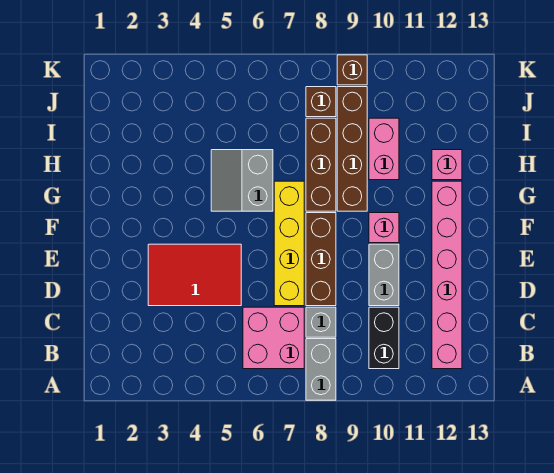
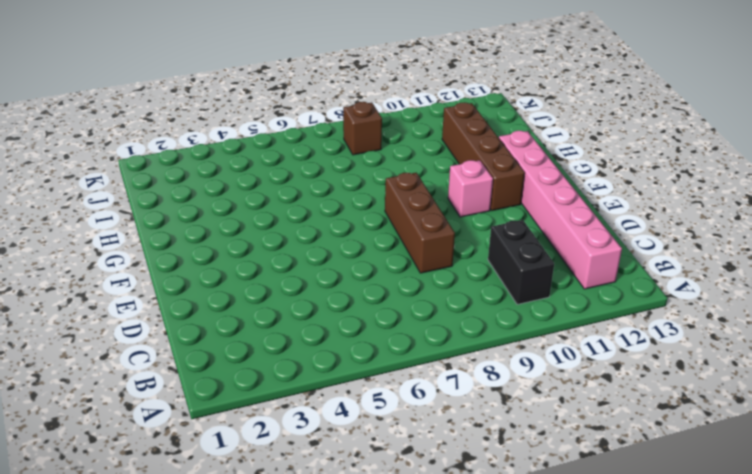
brown brick F11:I11 level 1 -> brown brick G9:J9 level 1
none -> grey brick A8:B8 level 1
none -> pink brick B6:C7 level 1
none -> grey brick C8 level 1

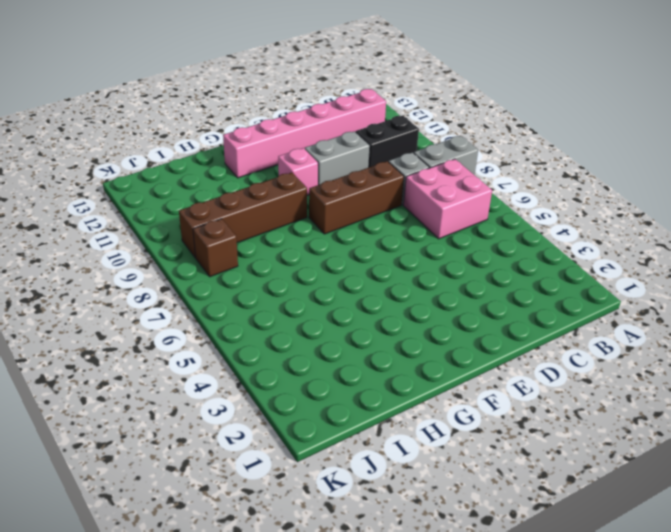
none -> red tile D3:E5 level 1
none -> yellow brick D7:G7 level 1
none -> grey slope G5:H6 level 1 top 6

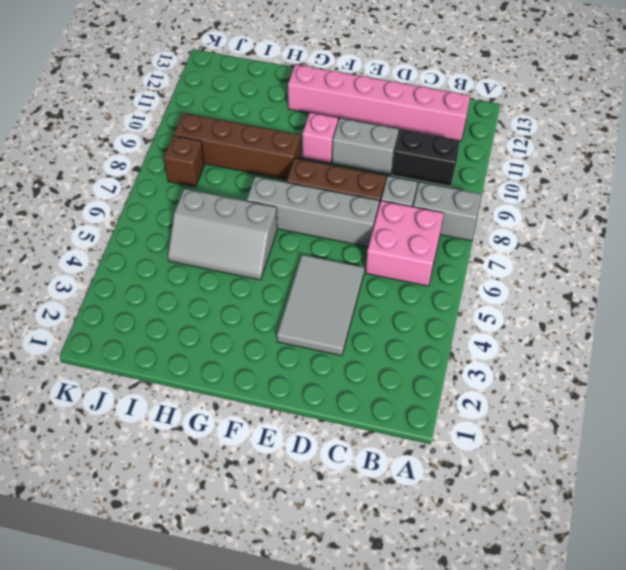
grey tile D3:E5 level 1 -> red tile D3:E5 level 1
grey brick D7:G7 level 1 -> yellow brick D7:G7 level 1
grey slope G5:I6 level 1 top 6 -> grey slope G5:H6 level 1 top 6
none -> brown brick G8:I8 level 1
none -> pink brick H10:I10 level 1
none -> pink brick H12 level 1

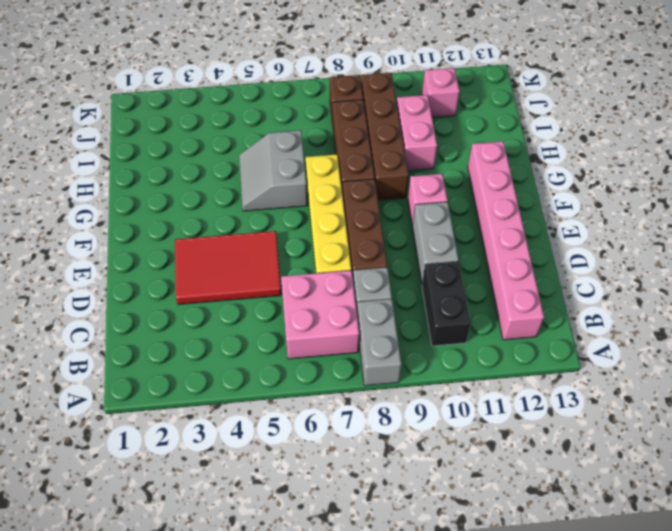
pink brick J11 level 1 -> pink brick H12 level 1
none -> brown brick K9 level 1

